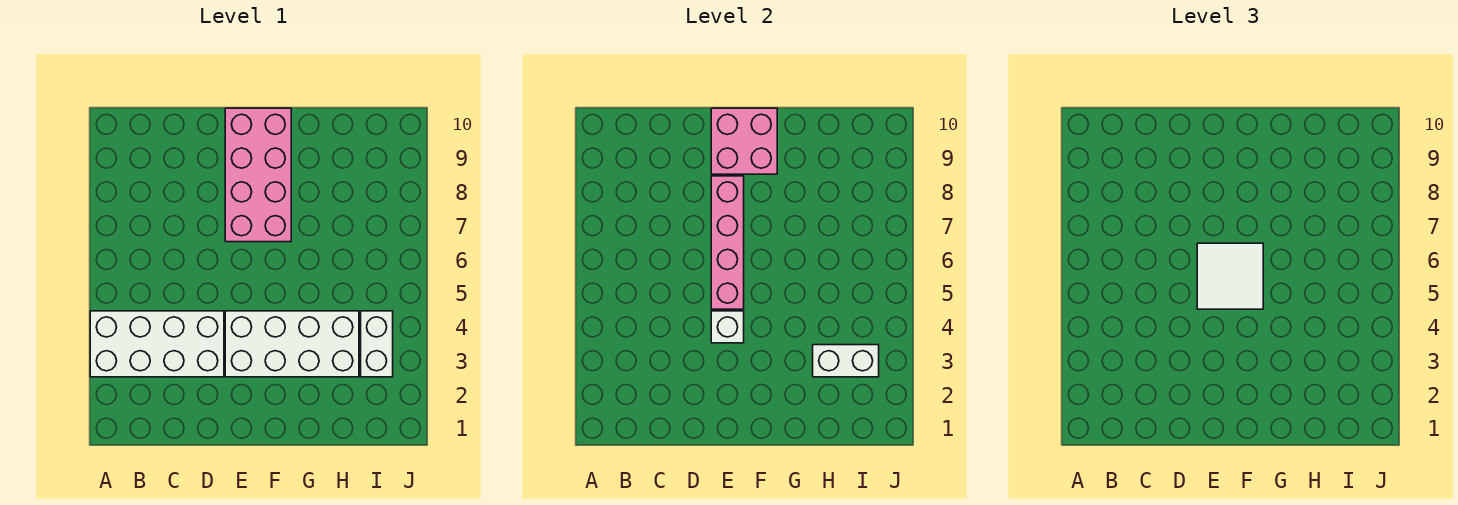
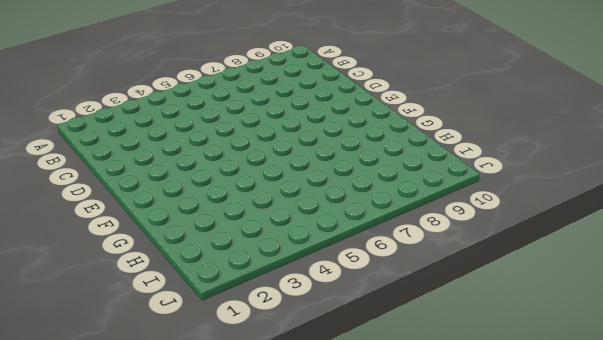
none -> white brick A3:D4 level 1
none -> white brick E3:H4 level 1

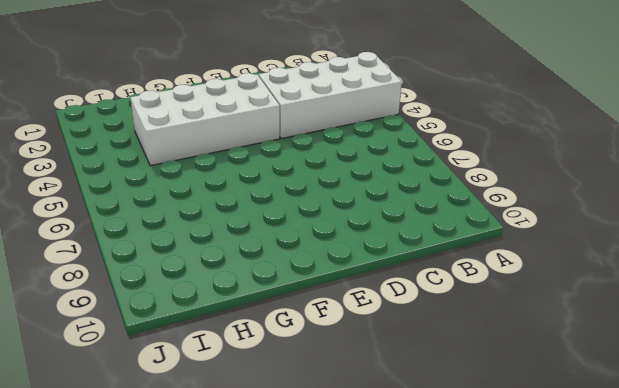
none -> pink brick E7:F10 level 1
none -> white brick I3:I4 level 1

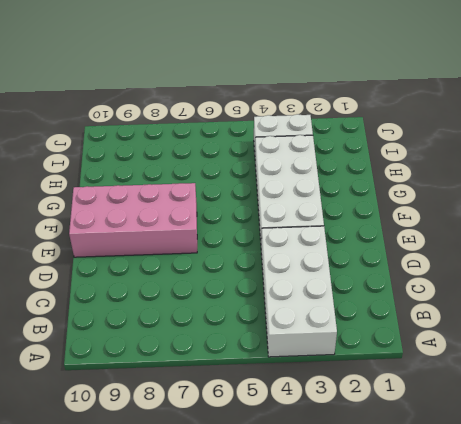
none -> white brick E4 level 2
none -> pink brick E5:E8 level 2

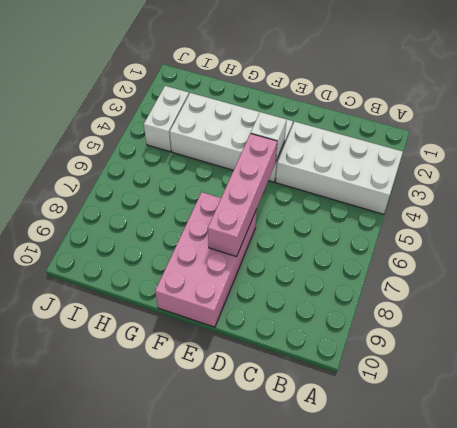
none -> pink brick E9:F10 level 2
none -> white brick H3:I3 level 2

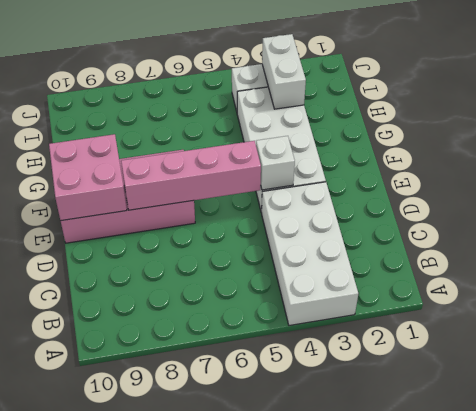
none -> white tile E5:F6 level 3

